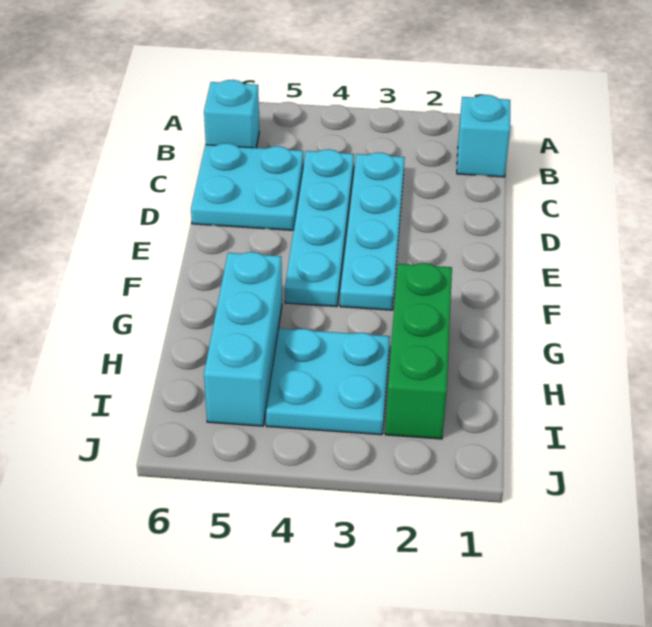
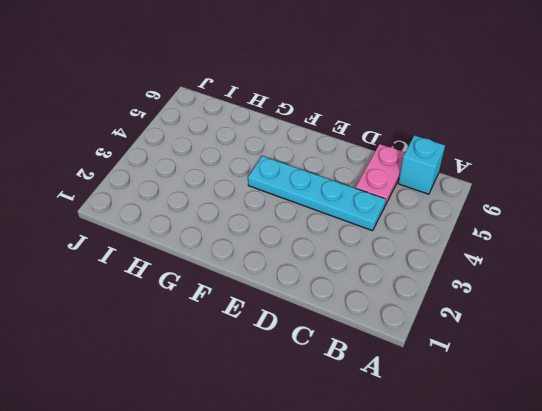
pink plate C5:C6 level 1 -> cyan plate C5:D6 level 1
none -> cyan brick B1 level 1
none -> cyan plate C3:F3 level 1

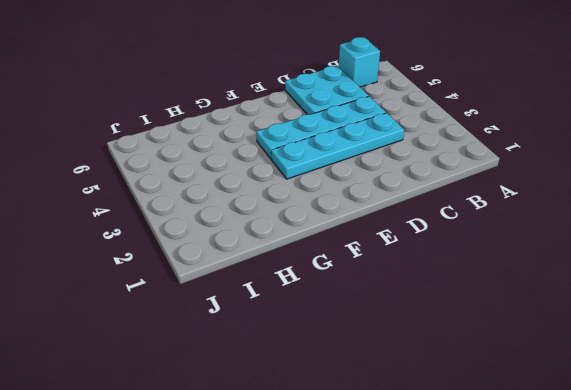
none -> cyan brick B1 level 1
none -> green brick G2:I2 level 1

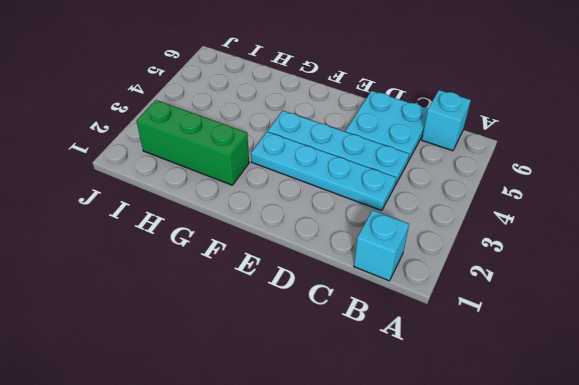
none -> cyan brick G5:I5 level 1
none -> cyan plate H3:I4 level 1

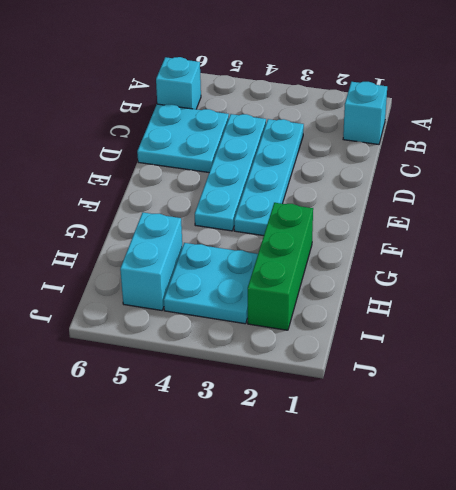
cyan brick H5:I5 level 1 -> cyan brick G5:I5 level 1

